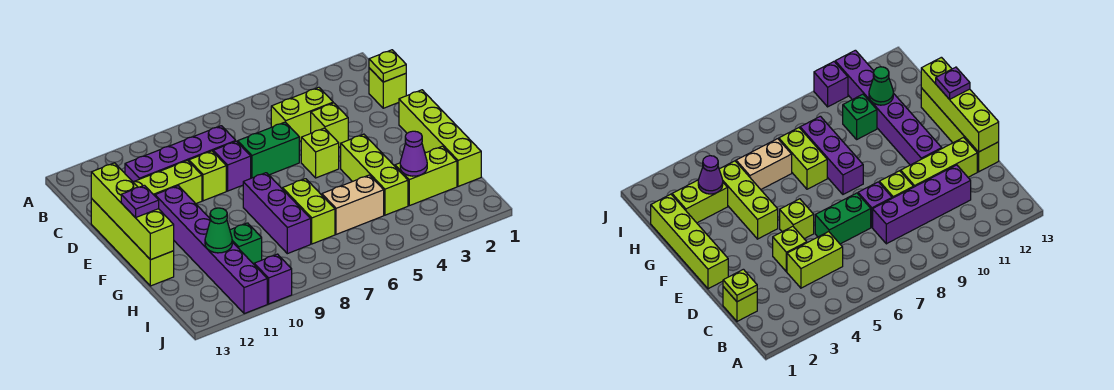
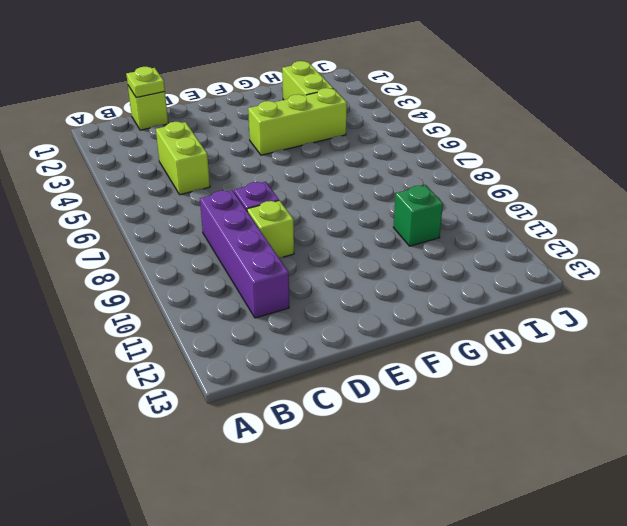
none -> lime brick D4 level 1
none -> green brick D6:D7 level 1
none -> lime brick D10:D12 level 1

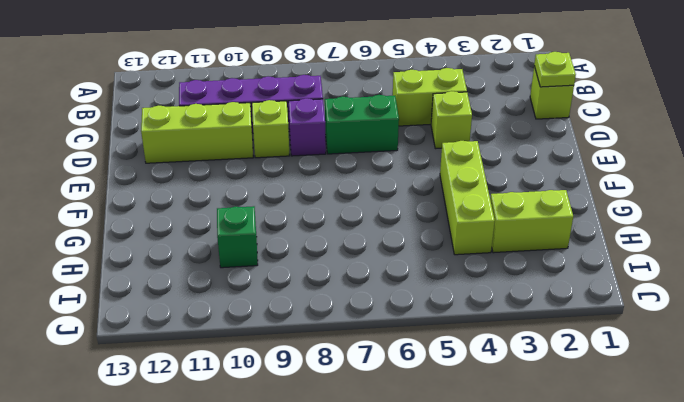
none -> lime brick D13:G13 level 1
none -> lime brick E1:H1 level 1
none -> lime brick E5 level 1

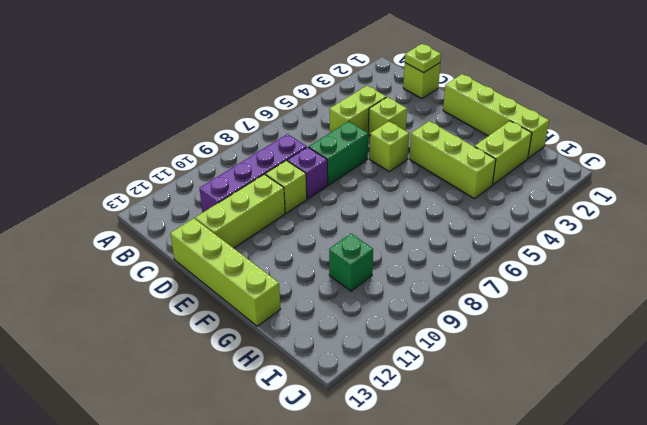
none -> purple brick E11:J11 level 1
none -> purple brick F8:H8 level 1
none -> lime brick G7:H7 level 1

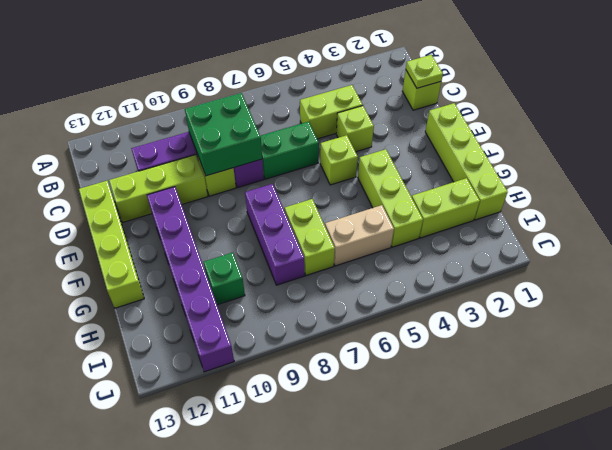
green brick C8:D9 level 2 -> none
none -> purple brick J10 level 1
none -> lime brick D13:G13 level 2
none -> purple cone H3 level 2

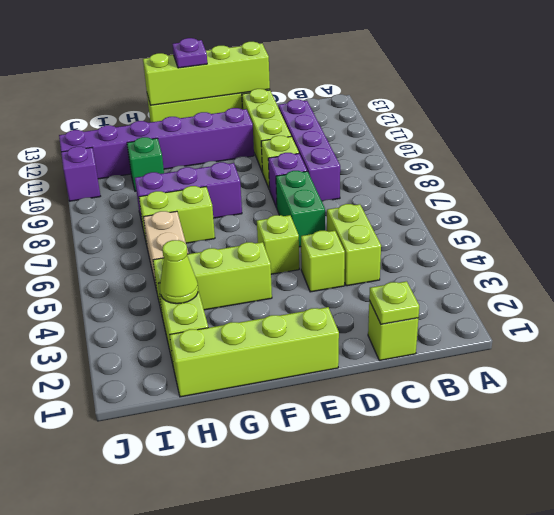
lime cone H3 level 2 -> purple cone H3 level 2
none -> green cone H11 level 2

